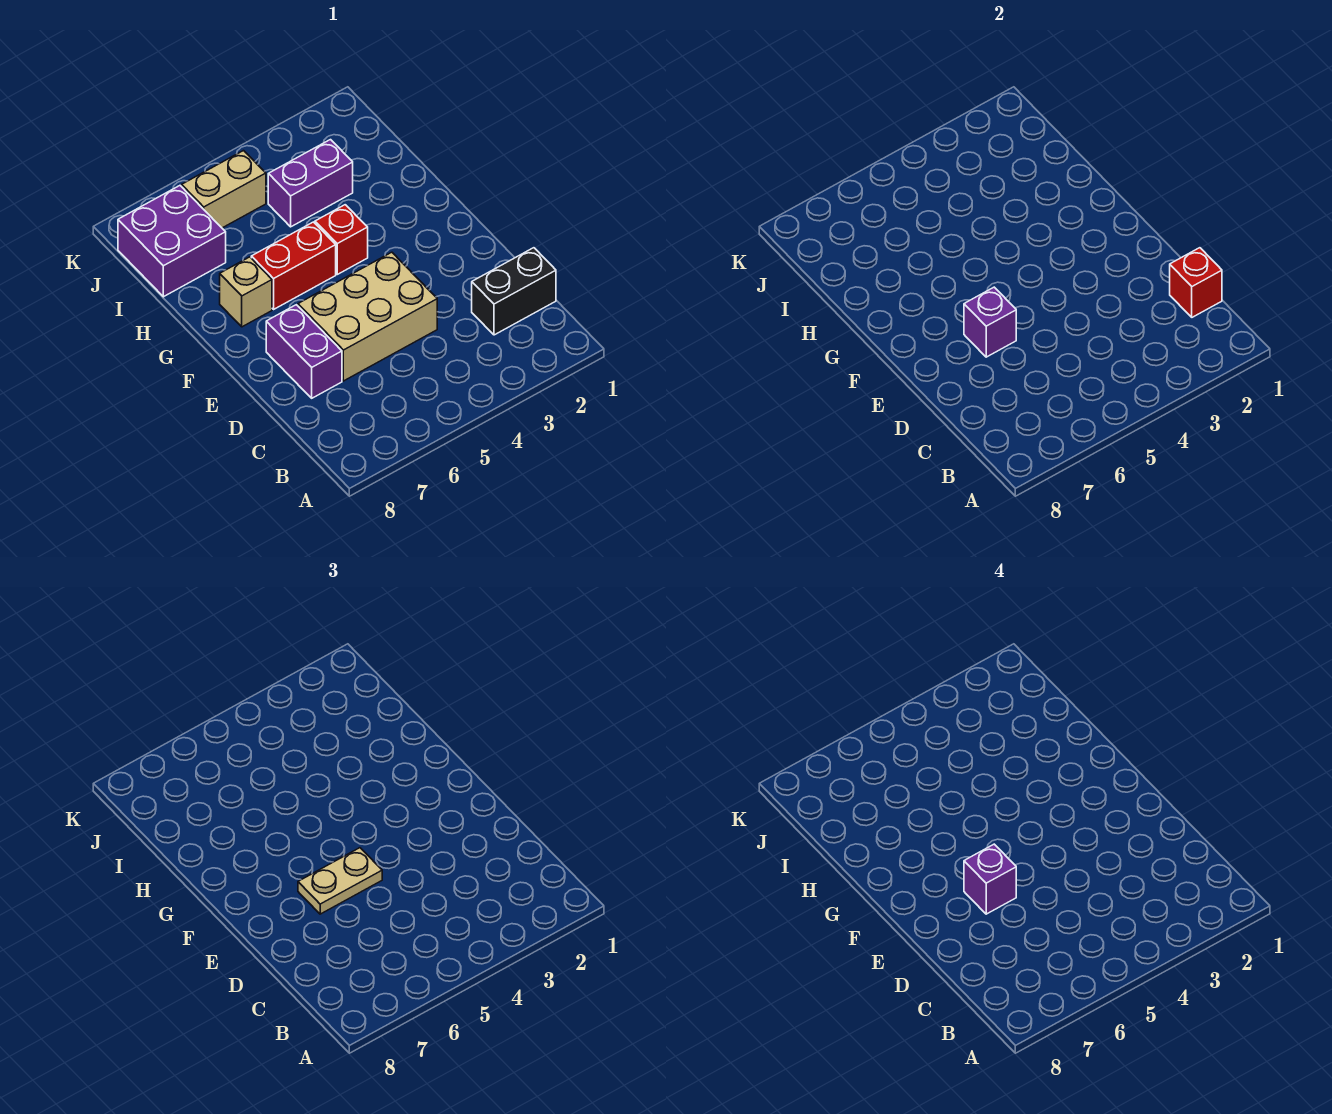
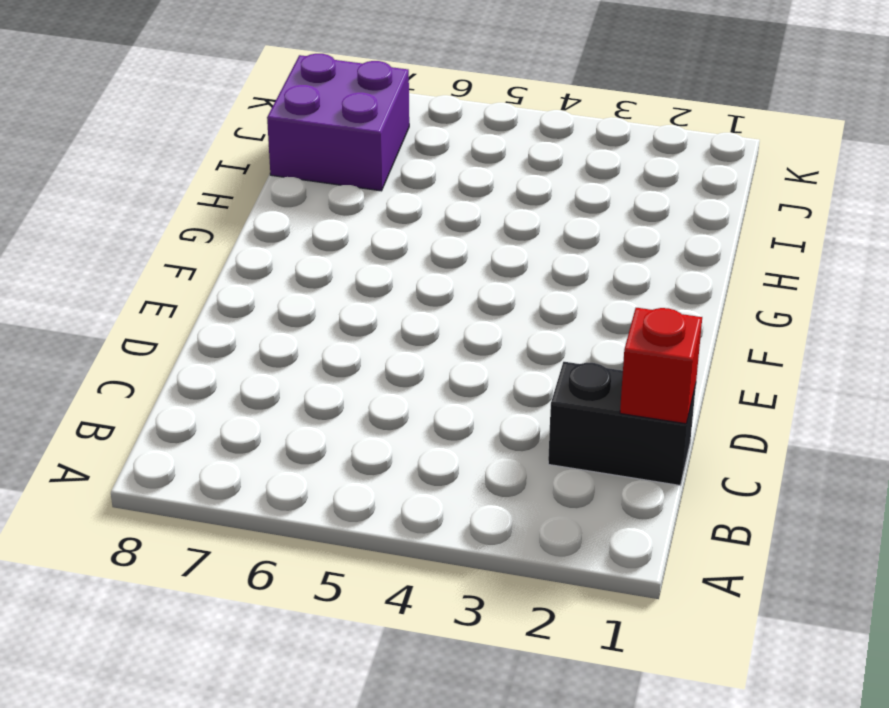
none -> tan brick D4:E6 level 1
none -> purple brick D7:E7 level 1
none -> red brick G4 level 1

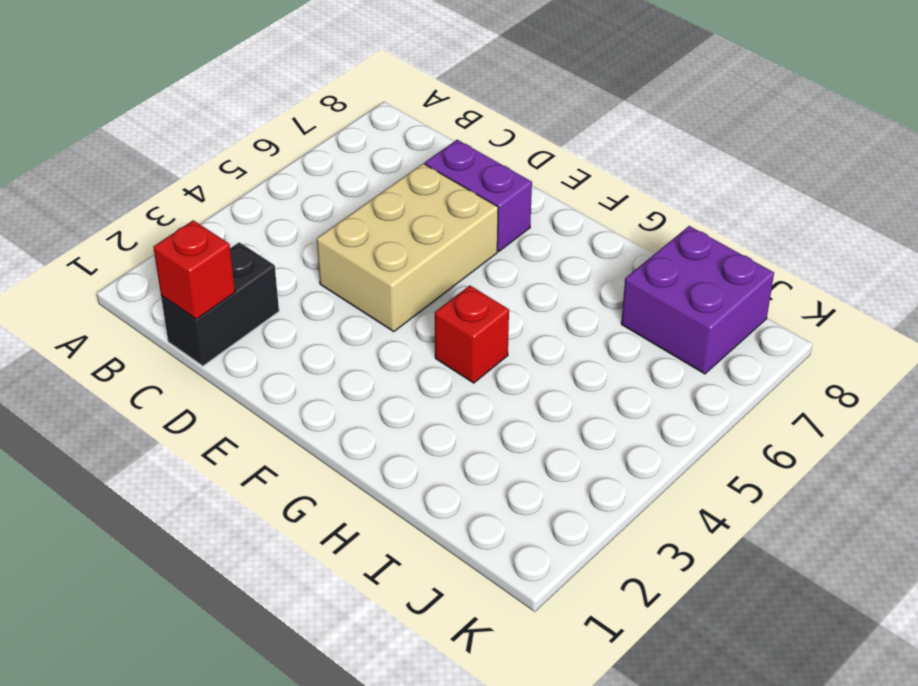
none -> red brick G5:G6 level 1
none -> tan brick G7 level 1
none -> purple brick I3:I4 level 1

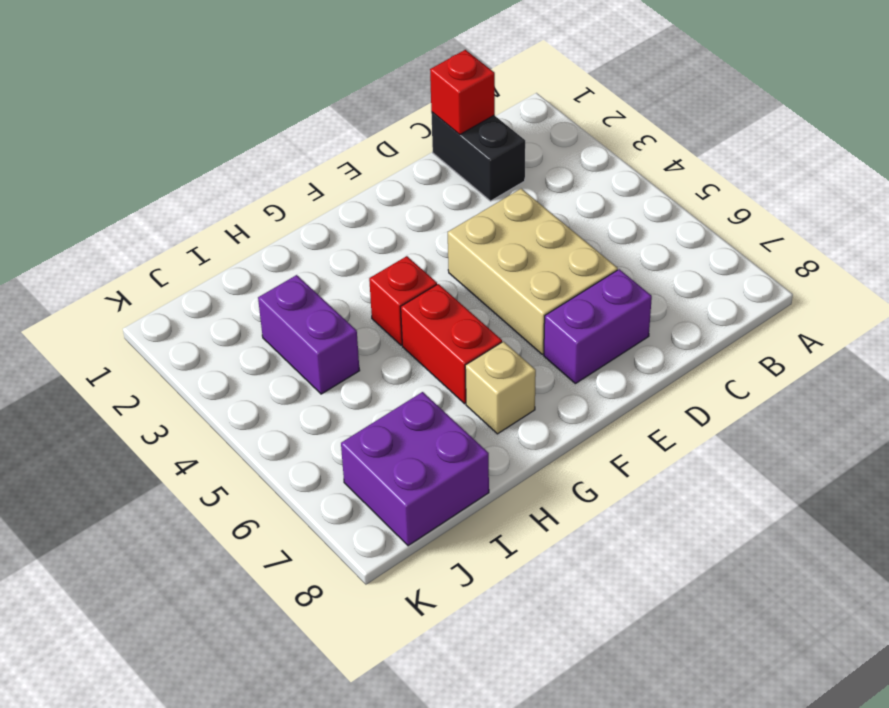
none -> tan brick J5:J6 level 1
none -> purple brick E6 level 2
none -> tan plate E5:E6 level 3

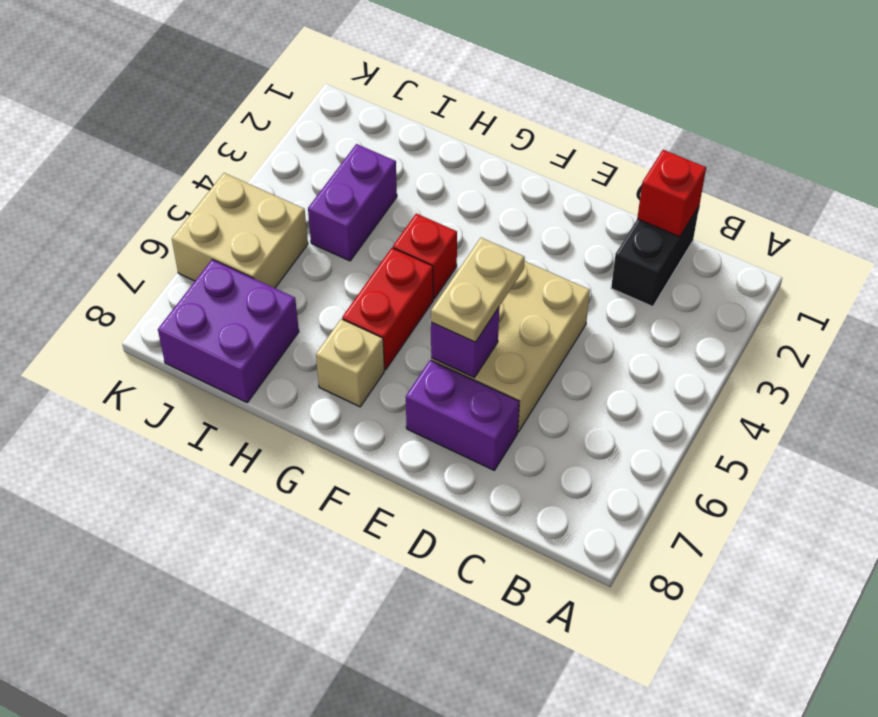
tan brick J5:K6 level 1 -> tan brick J5:J6 level 1
none -> purple brick E6 level 4

